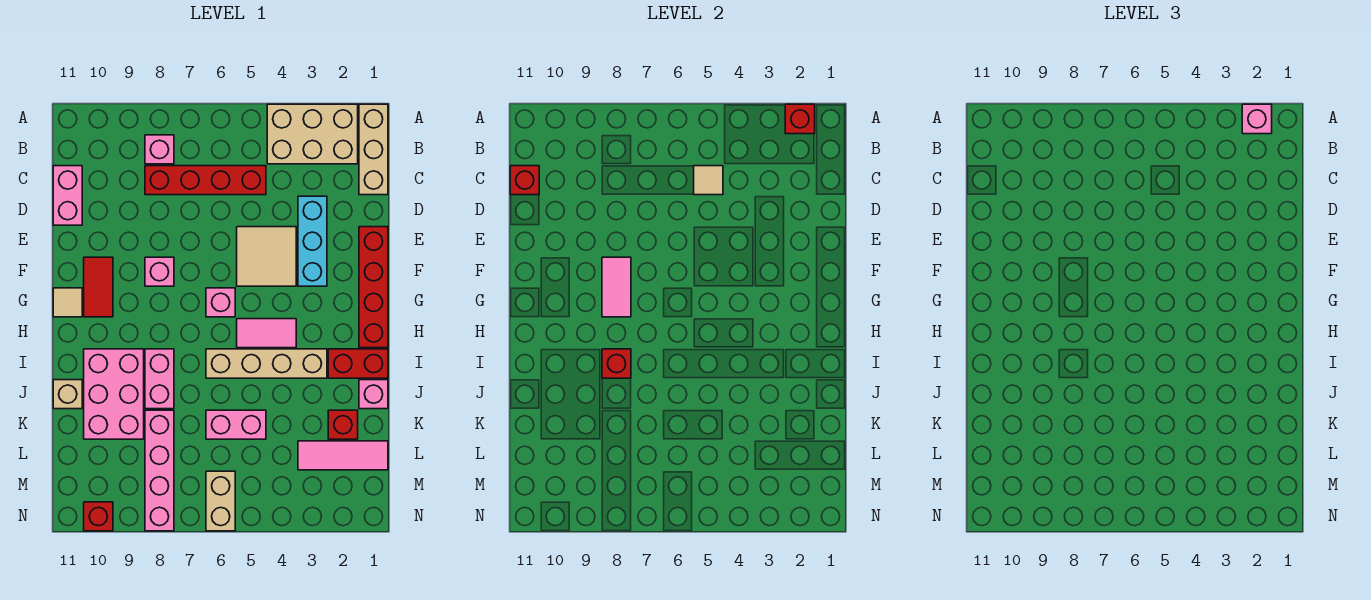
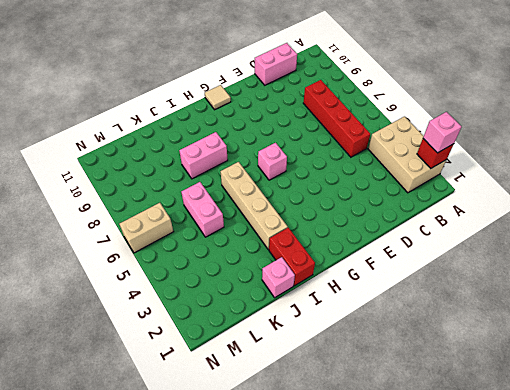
none -> tan brick A1:C1 level 1
none -> pink brick B8 level 1
none -> cyan brick D3:F3 level 1
none -> red brick E1:H1 level 1

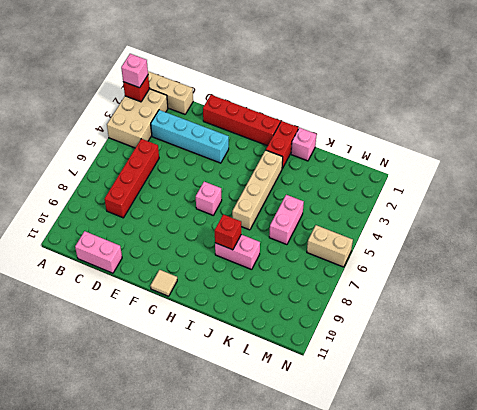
cyan brick C3:F3 level 1 -> cyan brick D3:F3 level 1
none -> pink brick B8 level 1
none -> tan tile E4:F5 level 1
none -> pink brick F8 level 1
none -> red tile F10:G10 level 1

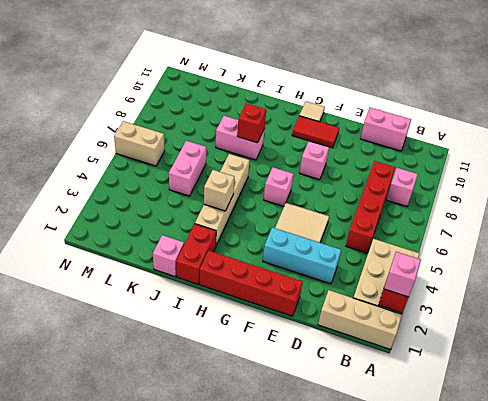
tan brick I4 level 2 -> tan brick J11 level 1
none -> pink tile H4:H5 level 1
none -> pink brick I9:K10 level 1
none -> red brick K2 level 1
none -> pink brick K8:N8 level 1

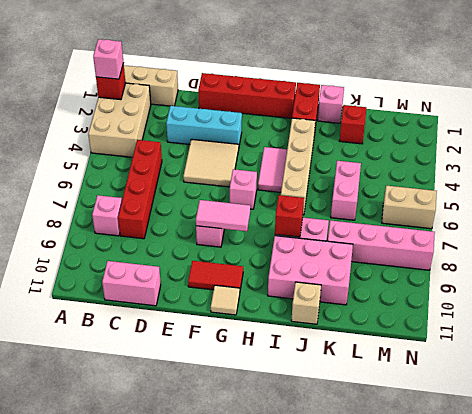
none -> pink tile L1:L3 level 1
none -> red brick N10 level 1
none -> tan tile C5 level 2
none -> red brick C11 level 2

